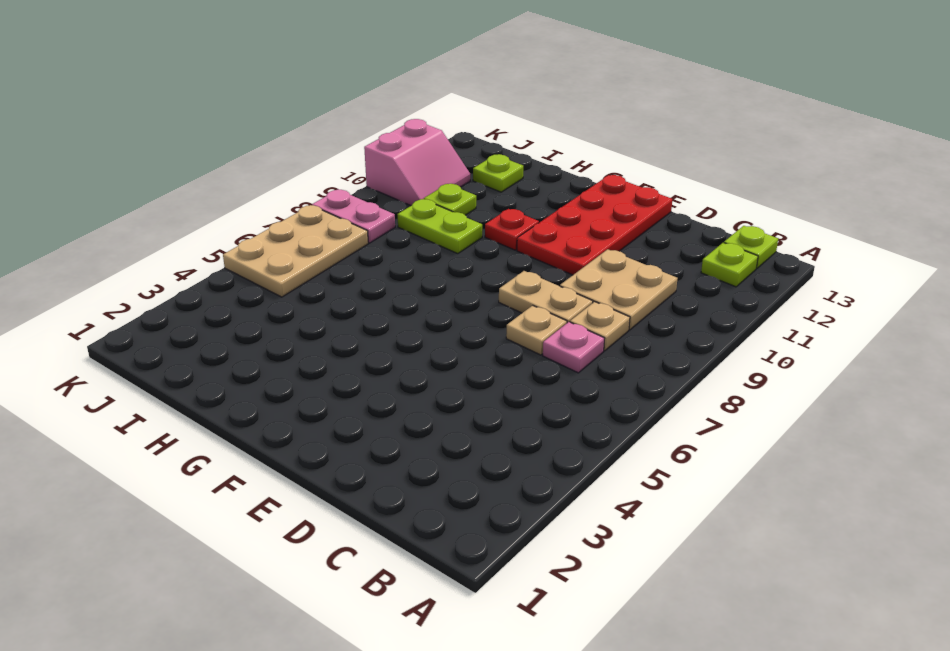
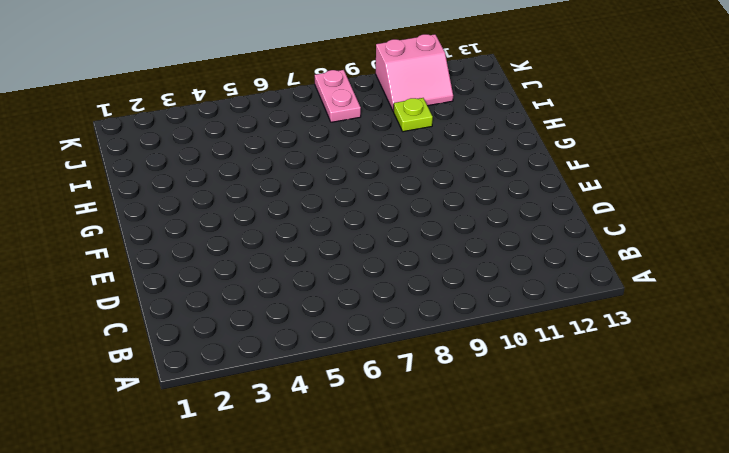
none -> lime plate B12 level 1
none -> lime plate B13 level 1
none -> pink plate C7 level 1

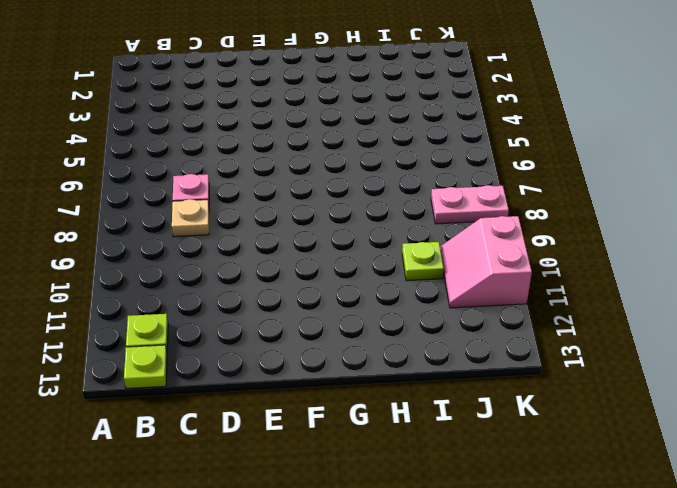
none -> tan plate C9:D10 level 1
none -> tan plate D7 level 1
none -> tan plate D8:E8 level 1

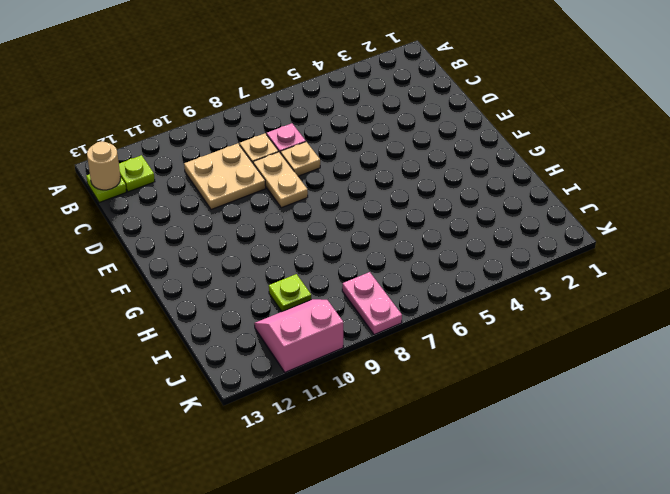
tan round brick B13 level 2 -> none
none -> red plate E10:F13 level 1
none -> red plate G10 level 1
none -> lime plate H9:I9 level 1

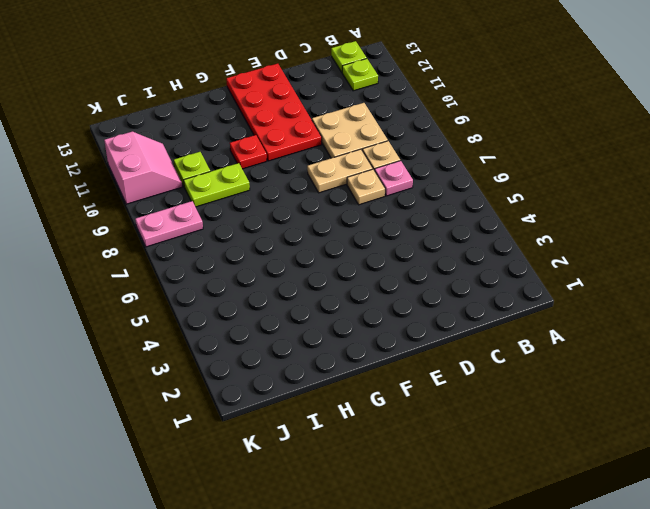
none -> lime plate I12 level 1
none -> tan plate J5:K7 level 1

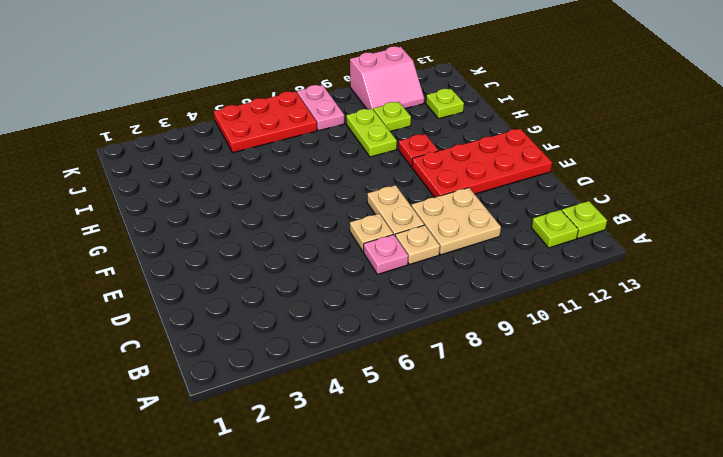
red plate J5:K7 level 1 -> tan plate J5:K7 level 1

